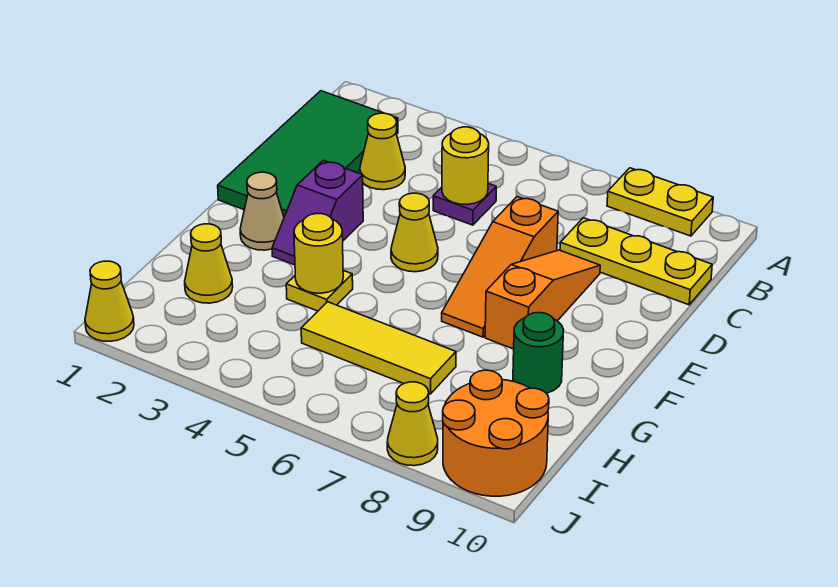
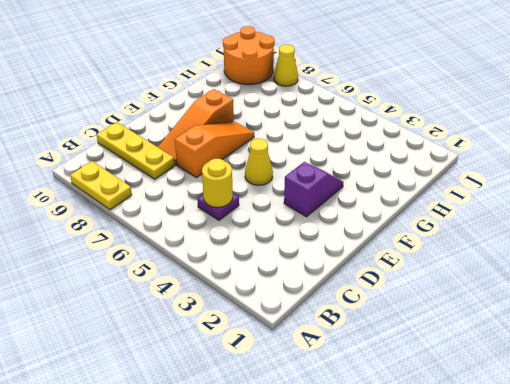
none -> green tile B1:E2 level 1
none -> yellow cone C3 level 1
none -> tan cone F2 level 1

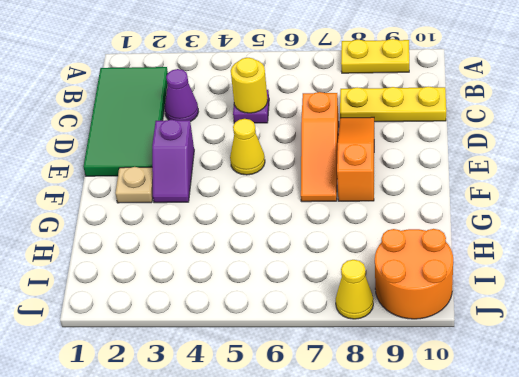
purple cone C3 level 1 -> yellow cone C3 level 1
tan plate F2 level 1 -> tan cone F2 level 1
none -> yellow plate G4 level 1
none -> green round brick G9 level 1
none -> yellow cone H2 level 1

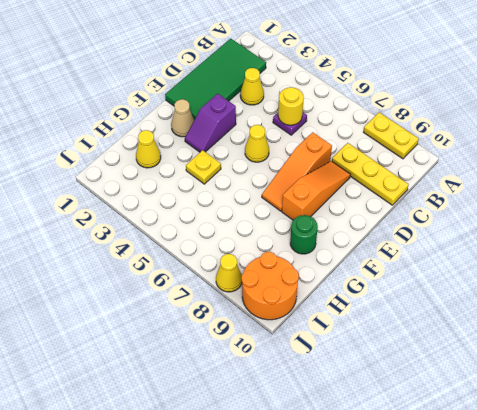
none -> yellow tile H5:H7 level 1
none -> yellow cone J1 level 1
none -> yellow round brick G4 level 2

